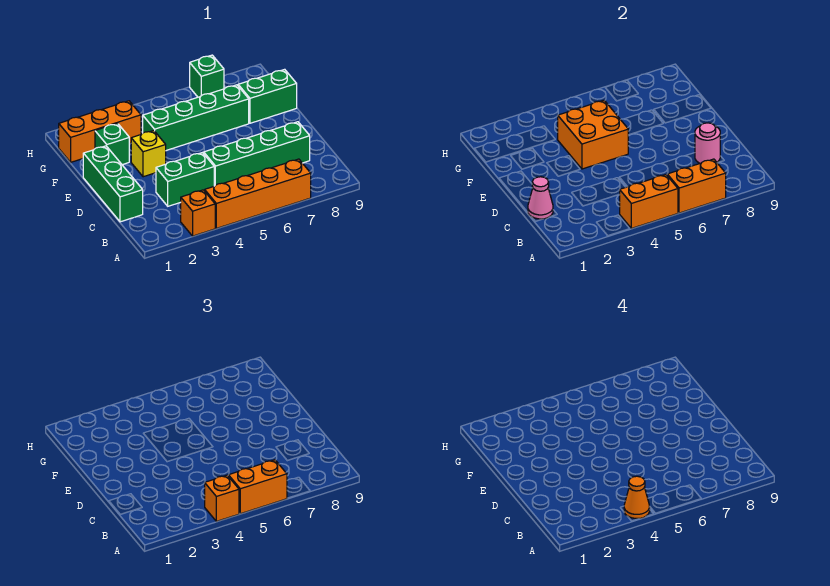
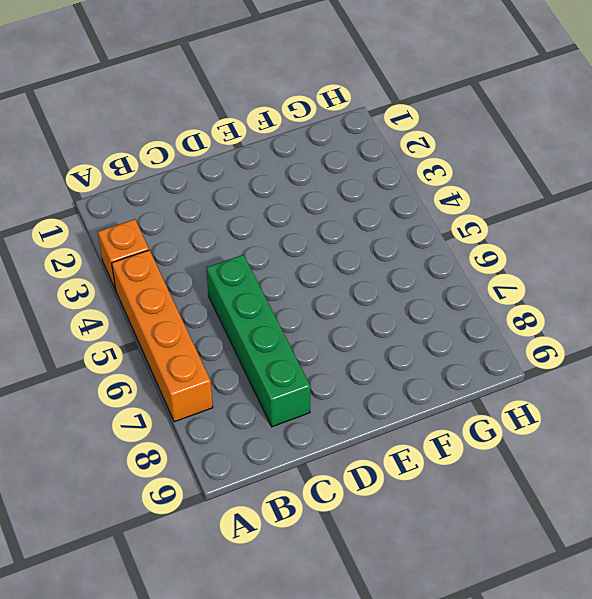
none -> green brick C1:E1 level 1
none -> green brick C3:C4 level 1
none -> yellow brick E3 level 1

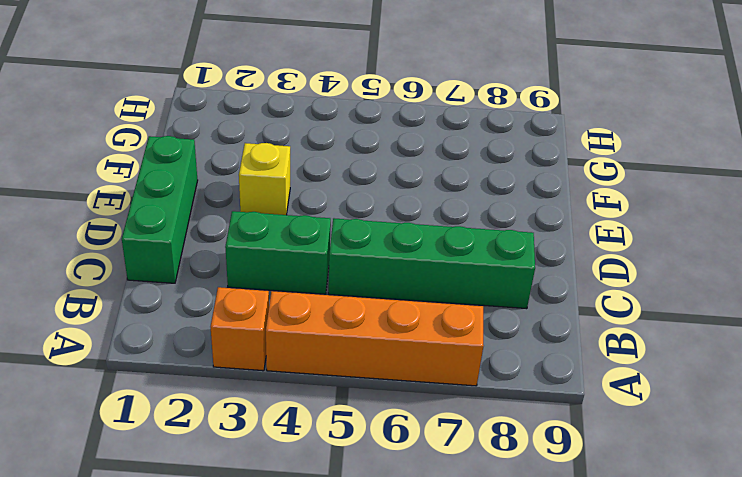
none -> green brick F2 level 1
none -> green brick F4:F7 level 1
none -> green brick F8:F9 level 1

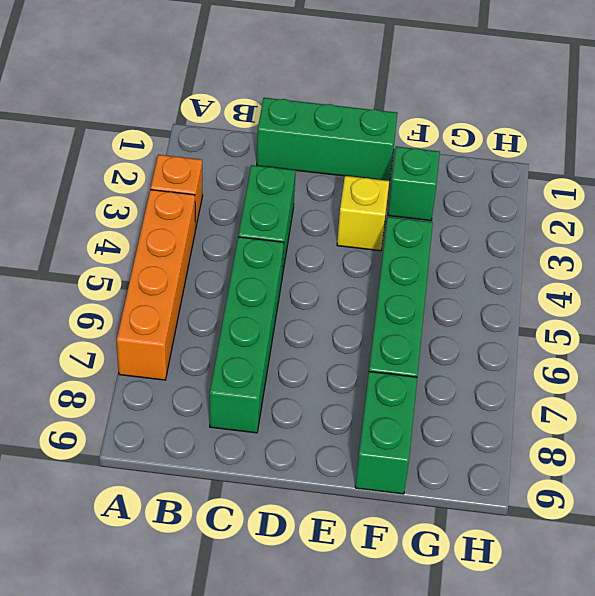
none -> orange brick G1:G3 level 1
none -> green brick H7 level 1
none -> orange brick A4:A5 level 2

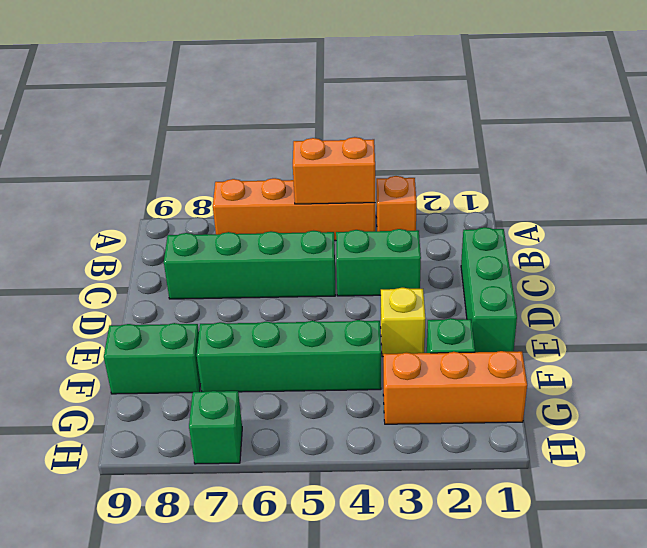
none -> orange brick A6:A7 level 2
none -> pink cone C1 level 2
none -> pink round brick C8 level 2

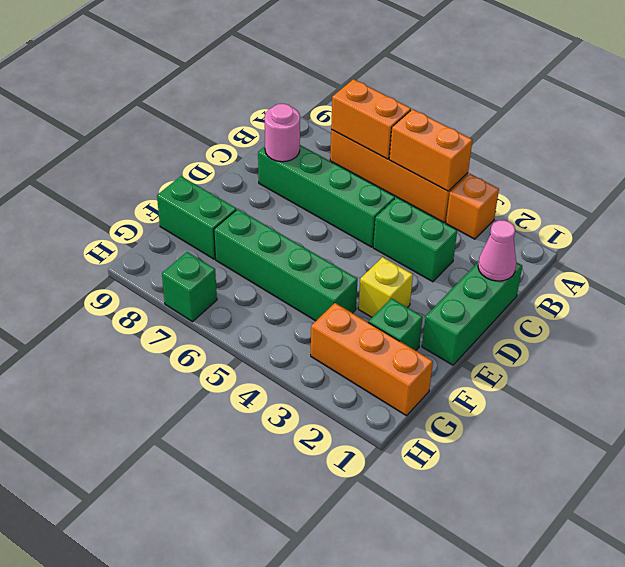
none -> orange brick E4:F5 level 2
none -> orange brick A4 level 3
none -> orange brick A5:A6 level 3

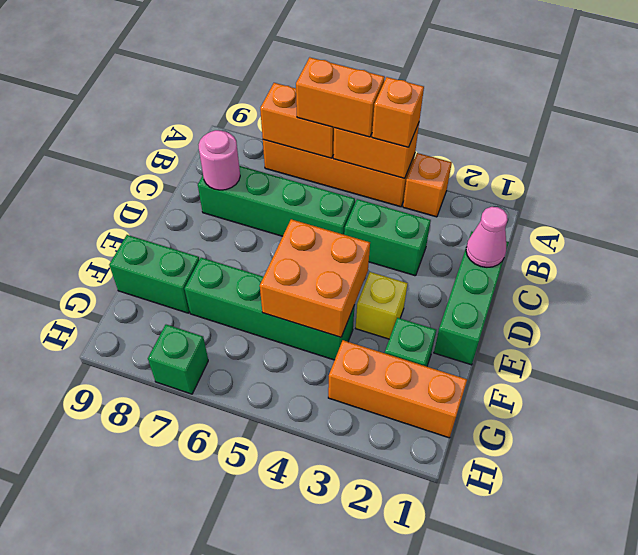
none -> orange cone A4 level 4

